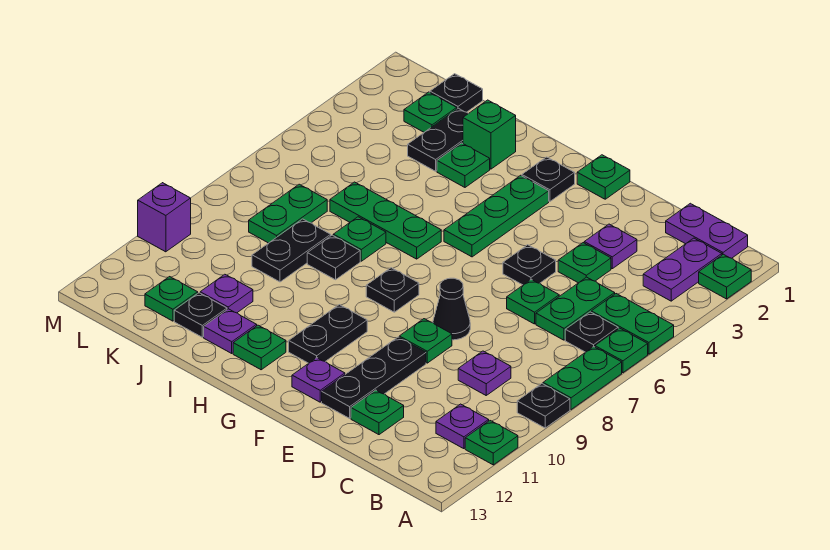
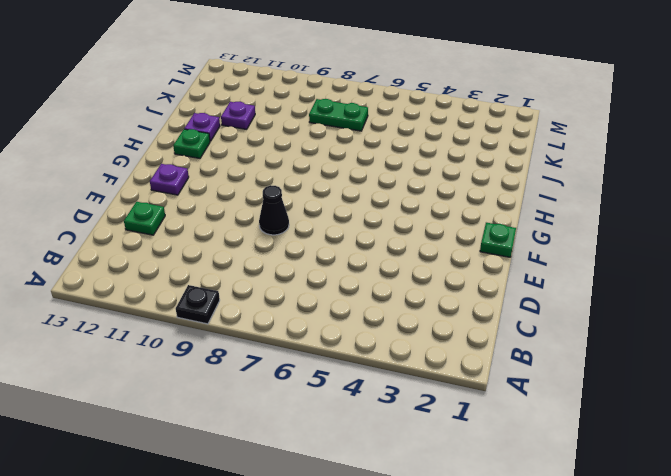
none -> green plate A2 level 1
none -> green plate A5:B5 level 1
none -> green plate A6 level 1
none -> green plate A7:A8 level 1

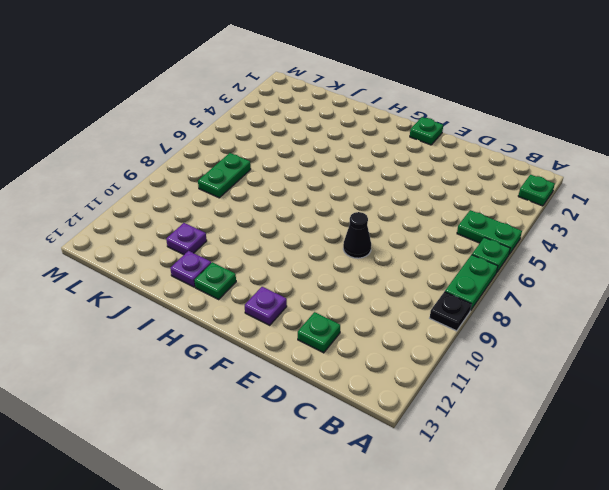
none -> green plate A11 level 1
none -> purple plate B1:C1 level 1
none -> purple plate B2:B3 level 1
none -> black plate B6 level 1

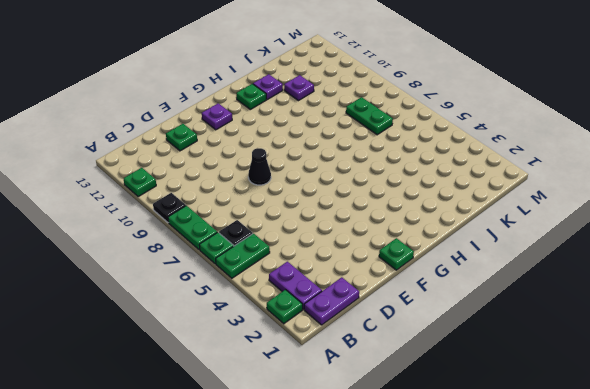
none -> purple plate B11 level 1
none -> green plate C5:C6 level 1
none -> purple plate C9 level 1
none -> purple plate D3 level 1

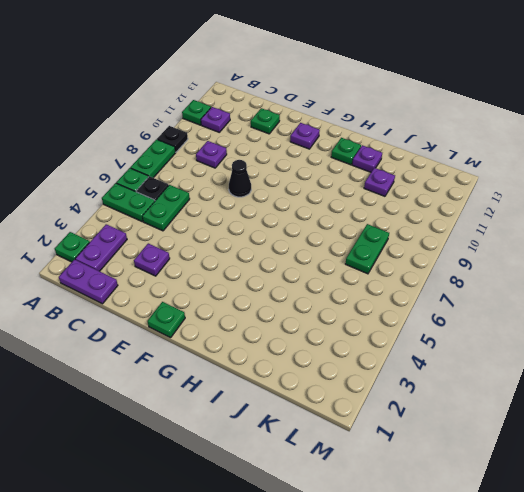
none -> green plate D4 level 1
none -> green plate D6 level 1
none -> black plate E5 level 1
none -> green plate E9 level 1

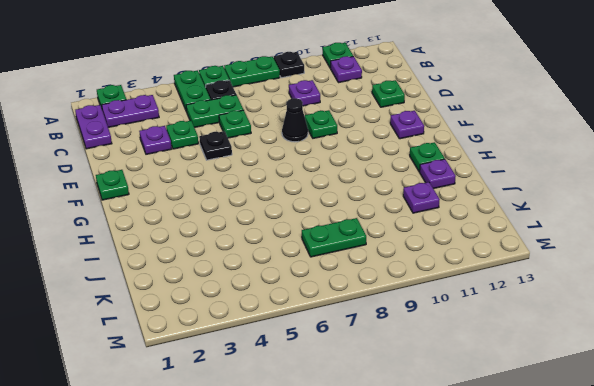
none -> black plate E10:E12 level 1
none -> black plate G2 level 1
none -> green plate G3:G5 level 1
none -> black plate G8 level 1

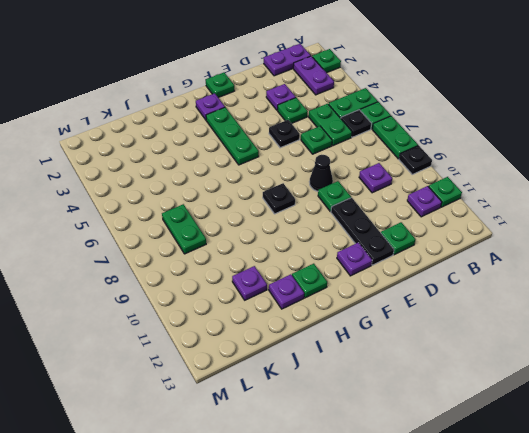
purple plate G2 level 1 -> black plate G2 level 1
none -> black plate G10:G11 level 1
none -> green plate H6:J6 level 1
none -> green brick I2 level 1
none -> green plate I3 level 1

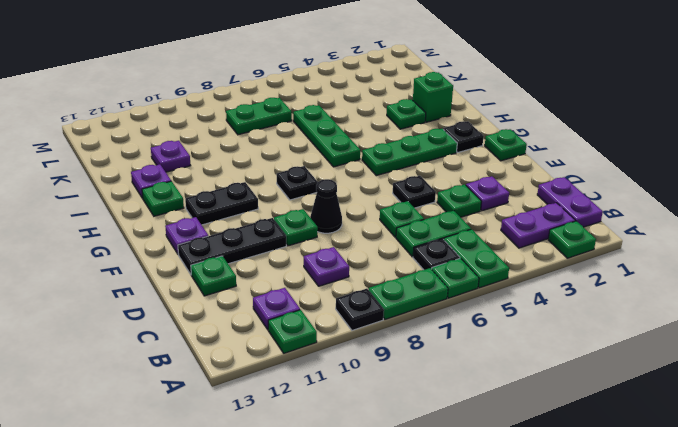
none -> green plate I7 level 1
none -> black plate I8 level 1
none -> black plate J2:J3 level 1
none -> black plate J8:J9 level 1

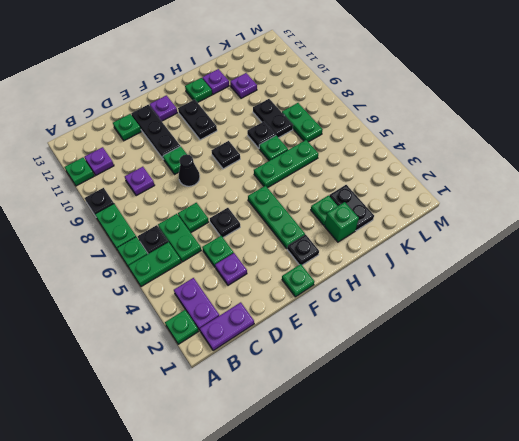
none -> black plate J12 level 1
none -> black plate K1 level 1
none -> green plate K2 level 1
none -> green plate K12 level 1

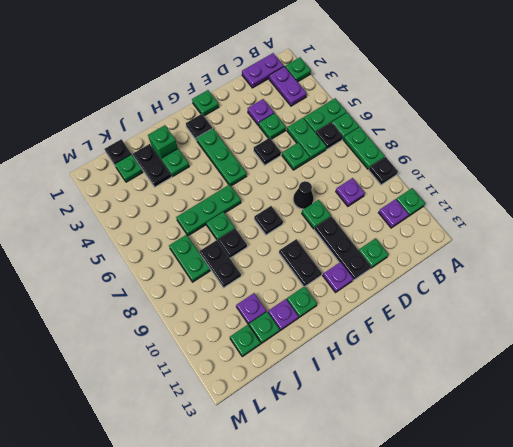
green plate J12 level 1 -> black plate J12 level 1
none -> purple brick M10 level 1

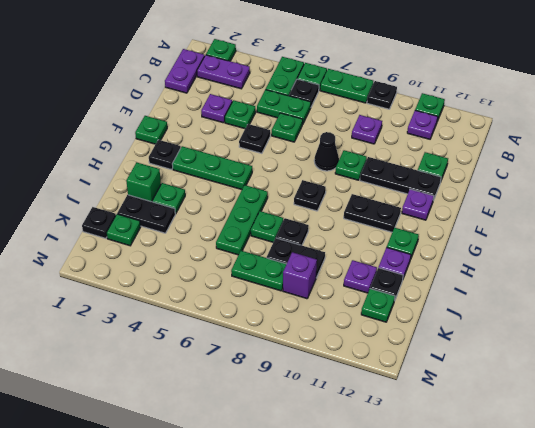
purple brick K9 level 1 -> purple brick M10 level 1

